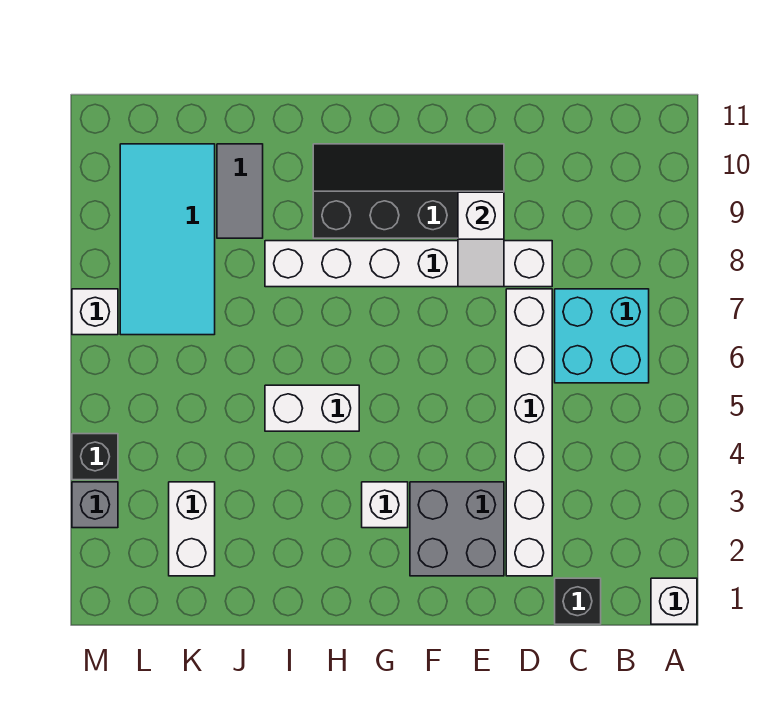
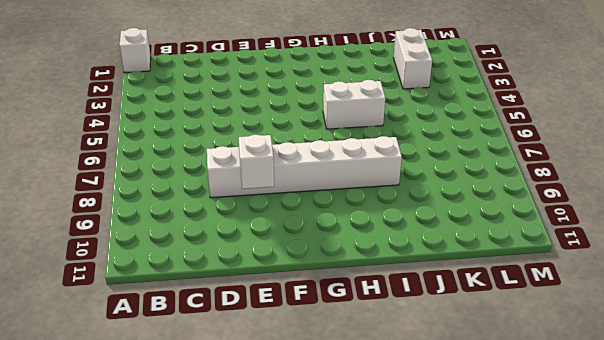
none -> cyan brick B6:C7 level 1
none -> black brick C1 level 1
none -> white brick D2:D7 level 1

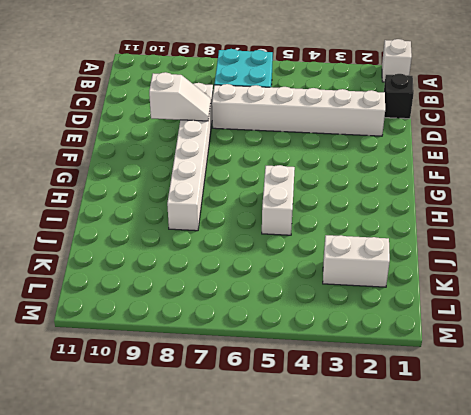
none -> grey brick E2:F3 level 1
none -> black slope E9:H10 level 1 top 9
none -> white brick G3 level 1

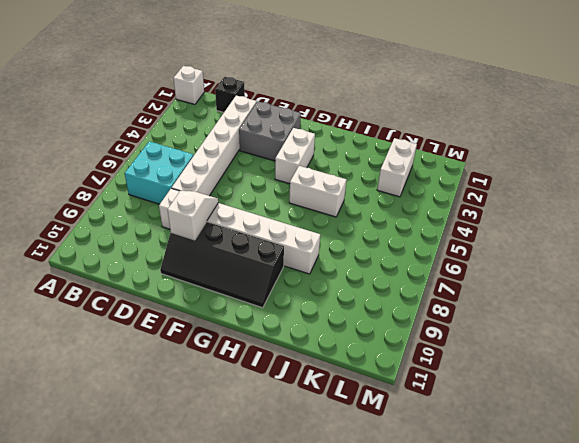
white brick G3:G4 level 1 -> white brick G3 level 1
none -> grey tile J9:J10 level 1
none -> cyan tile K7:L10 level 1
none -> grey brick M3 level 1

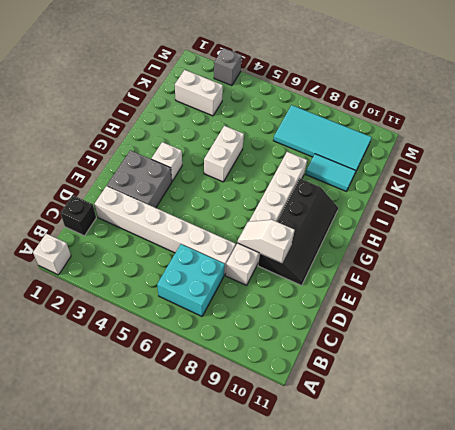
cyan tile J9:J10 level 1 -> grey tile J9:J10 level 1
none -> black brick M4 level 1
none -> white brick M7 level 1

